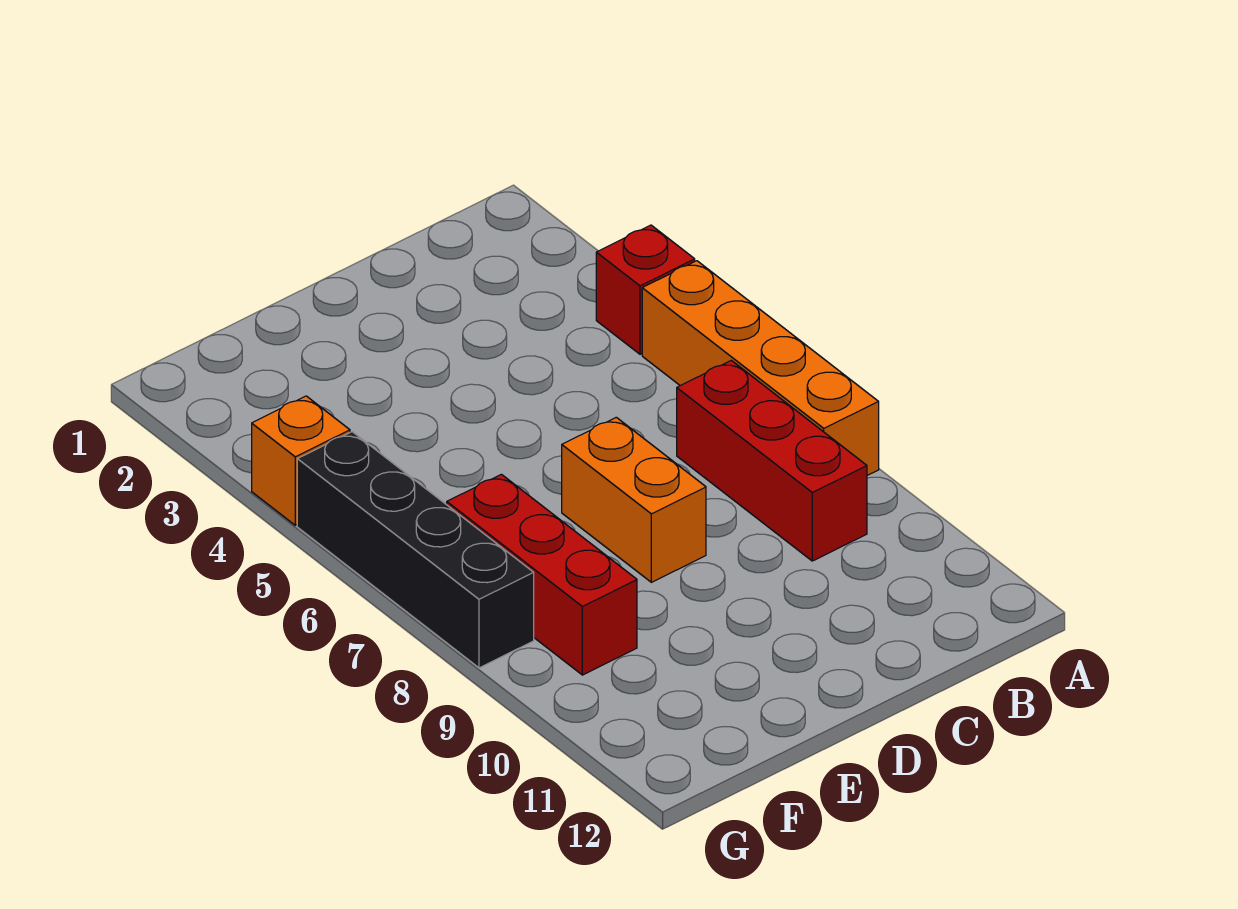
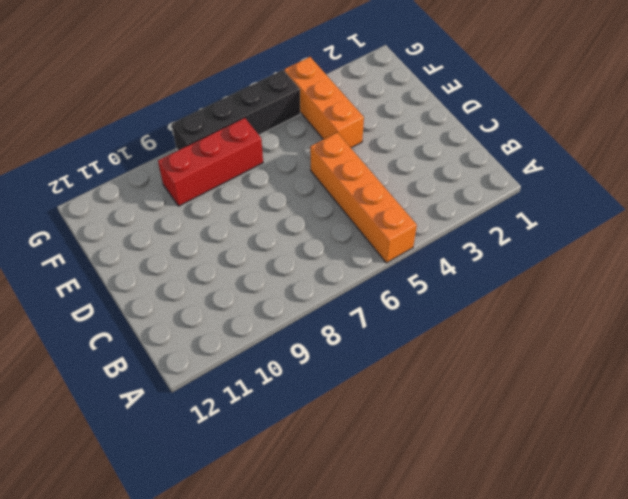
orange brick A5:D5 level 1 -> orange brick A5:A8 level 1
orange brick E4:G4 level 1 -> orange brick G4 level 1
none -> red brick A4 level 1
none -> red brick B7:B9 level 1

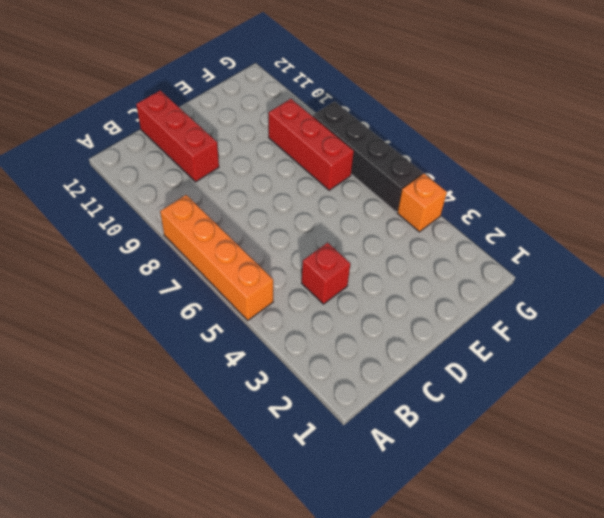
red brick C4 level 1 -> red brick A4 level 1
red brick C10:C12 level 1 -> red brick B7:B9 level 1
none -> orange brick D7:D8 level 1

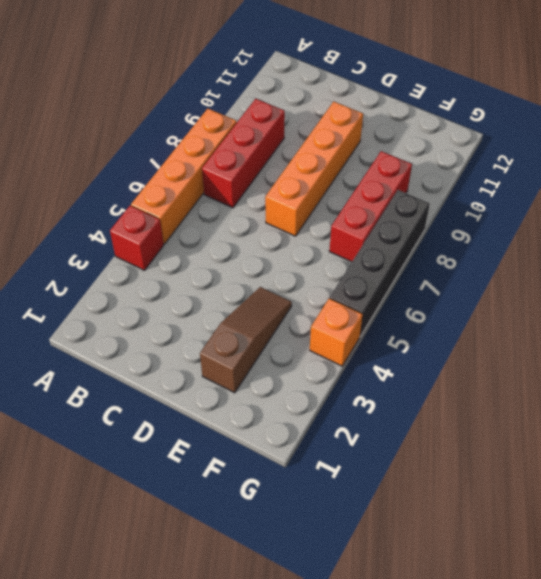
orange brick D7:D10 level 1 -> orange brick D7:D8 level 1
brown slope E2:E4 level 1 top 2 -> none

